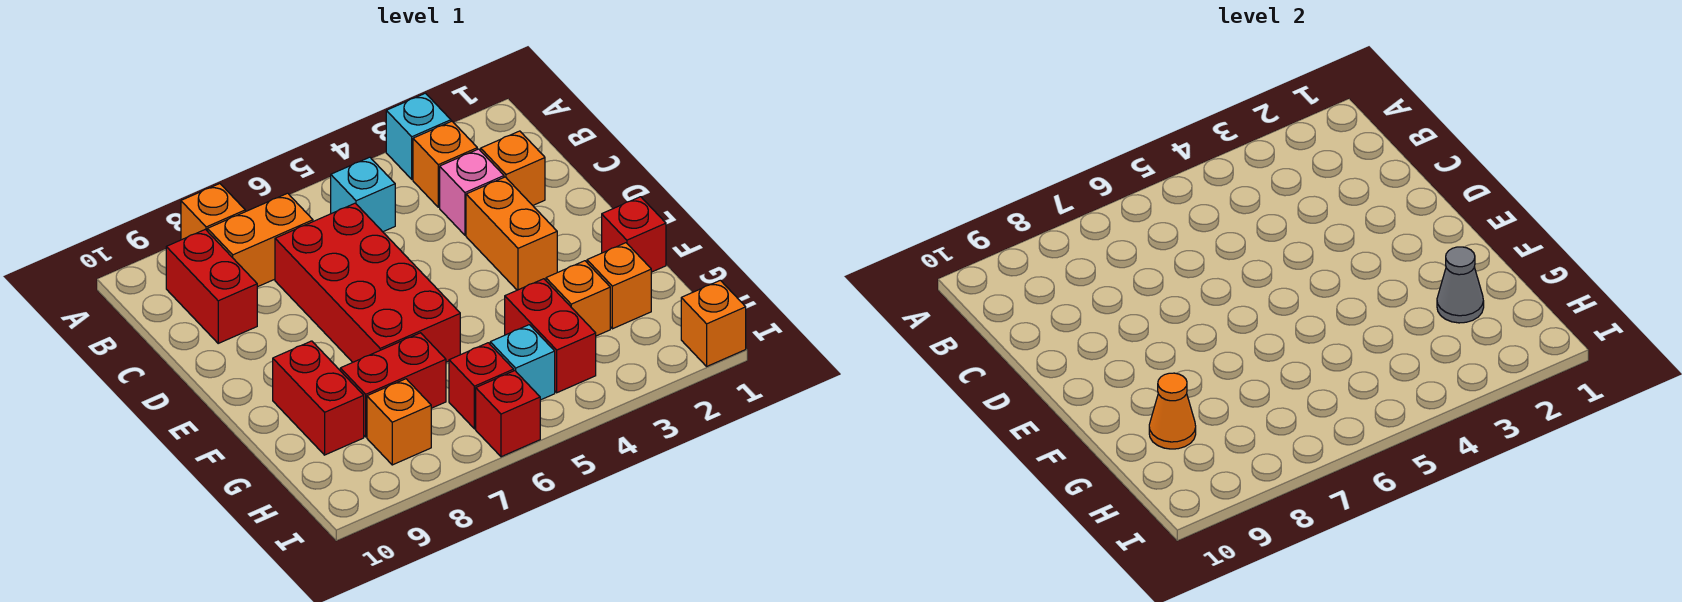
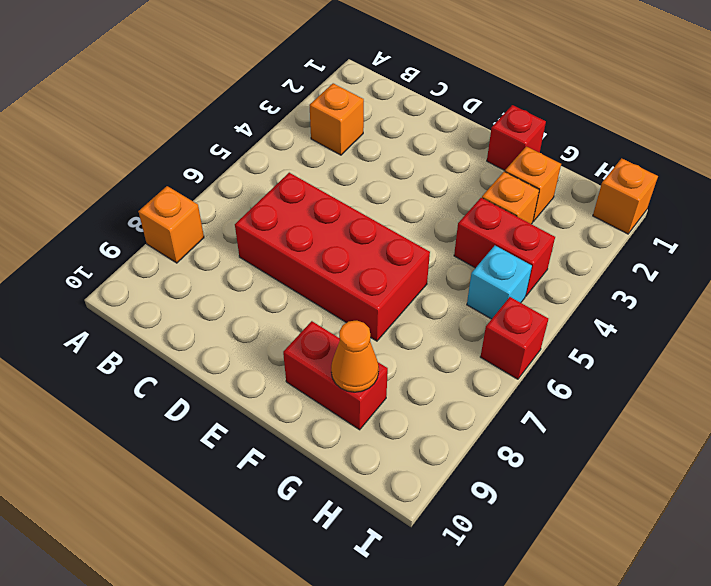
none -> cyan brick A3 level 1
none -> cyan brick B5 level 1
none -> orange brick B7:B8 level 1

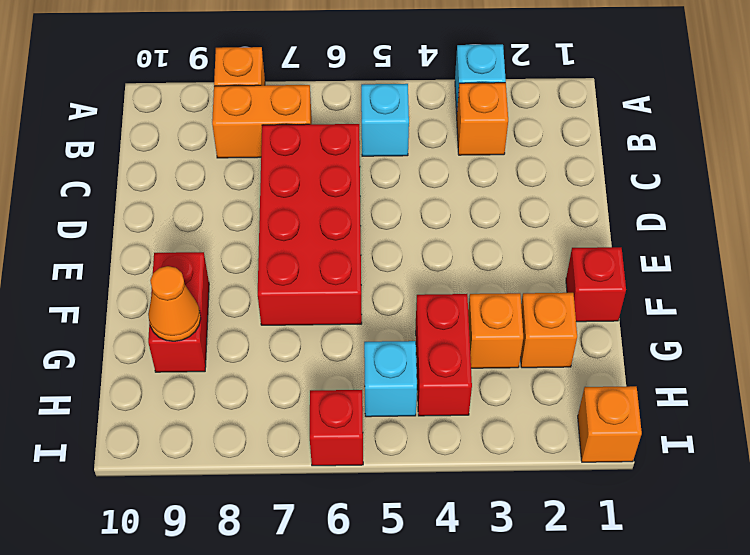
none -> red brick B9:C9 level 1
none -> orange brick C2 level 1
none -> pink brick C3 level 1

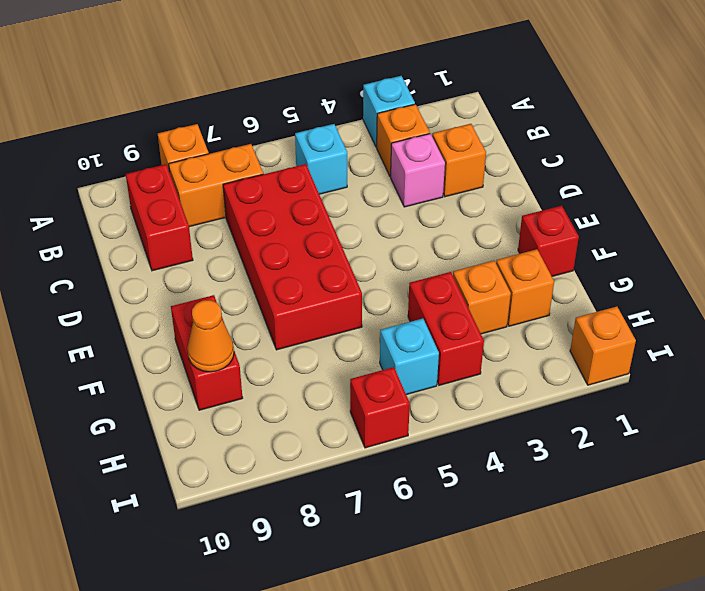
none -> orange brick D3:E3 level 1
none -> red brick G7:G8 level 1
none -> red brick H6 level 1

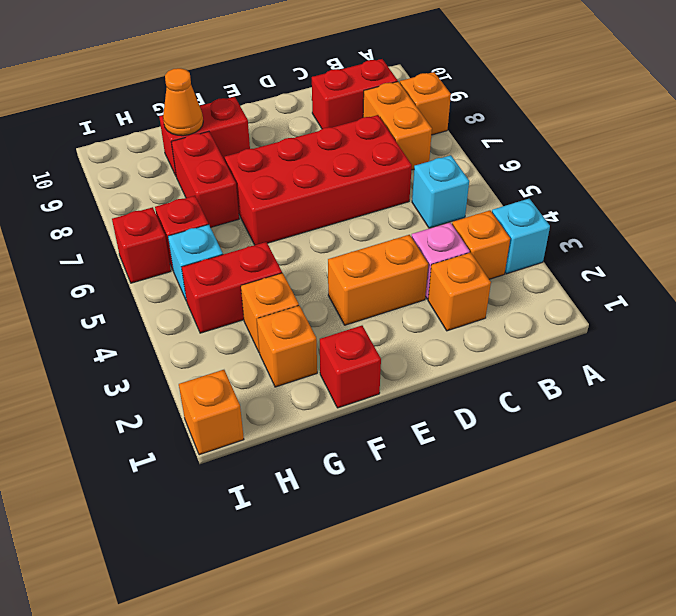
none -> orange brick H8 level 1
none -> grey cone G2 level 2

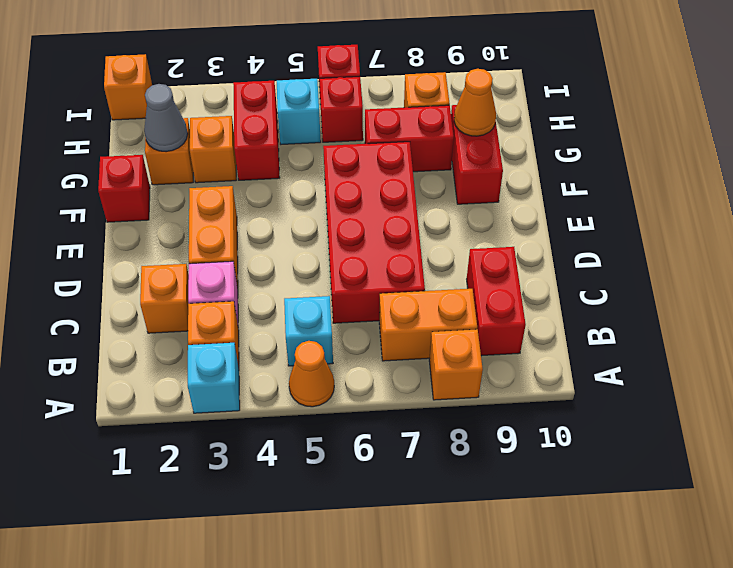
orange cone A5 level 1 -> none

